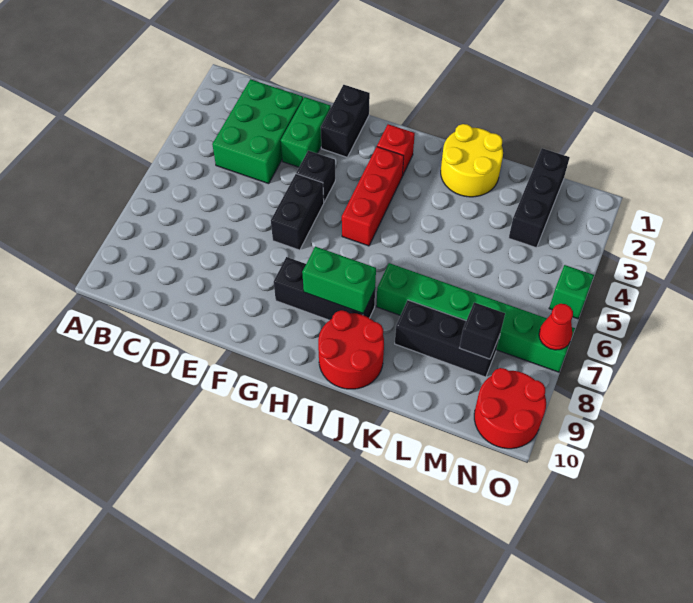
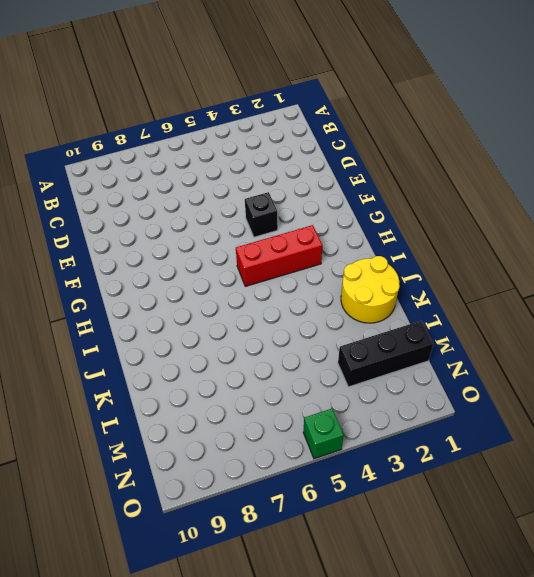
none -> green brick C2:D4 level 1
none -> green brick E2:E3 level 1
none -> black brick F1:F2 level 1

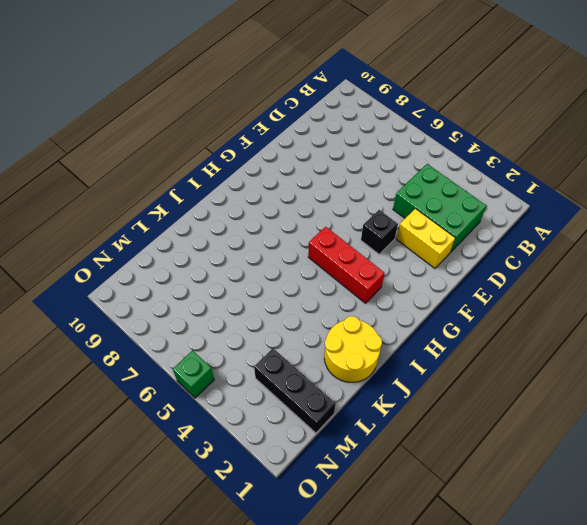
yellow brick E2:E3 level 1 -> green brick E2:E3 level 1
none -> black brick F1:F2 level 1
none -> black brick F5:F6 level 1
none -> black brick G8:I8 level 1

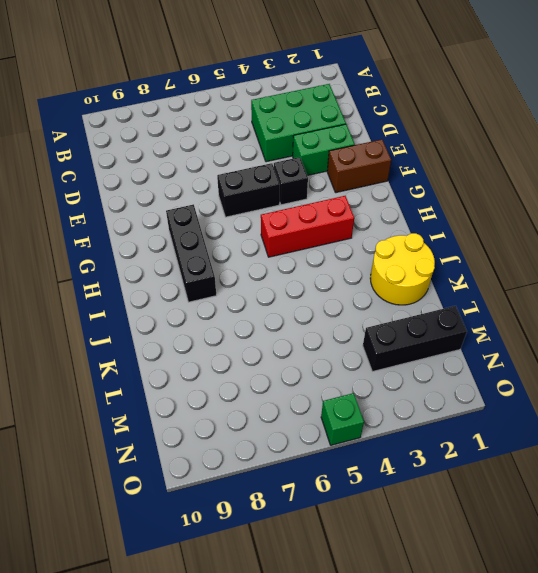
brown brick F1:F2 level 1 -> black brick F1:F2 level 1
none -> red brick H2 level 1
none -> red round brick I9:J10 level 1
none -> green brick J7:O7 level 1

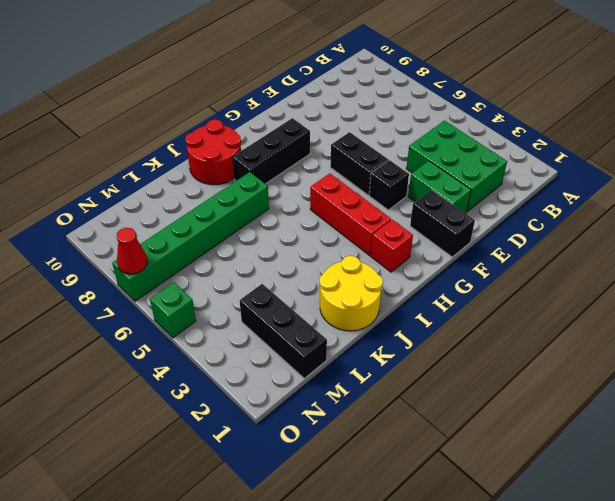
none -> black brick K8:M8 level 1
none -> red round brick N9:O10 level 1
none -> green brick H8:I8 level 2

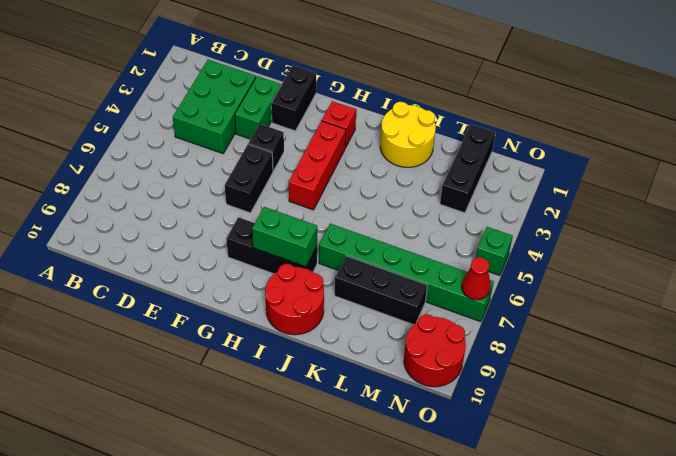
none -> black brick M8 level 2

